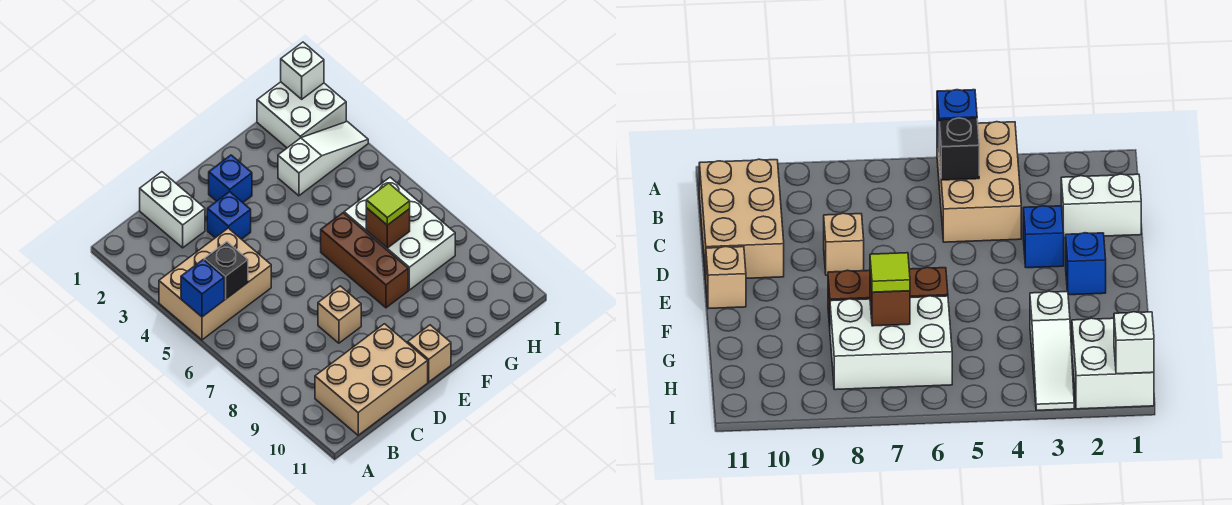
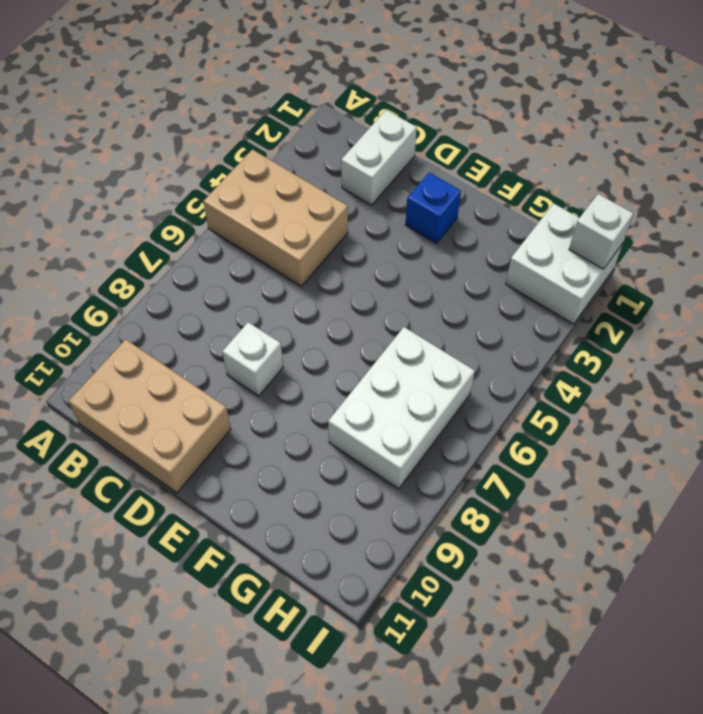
white brick D8 level 1 -> tan brick D8 level 1
none -> blue brick D3 level 1
none -> tan brick E11 level 1
none -> brown brick F6:F8 level 1

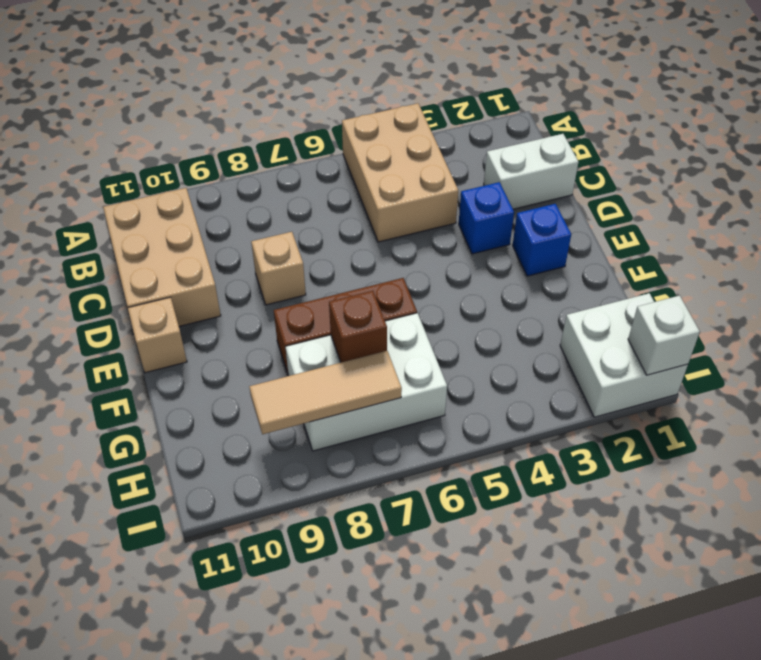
tan tile H7:H9 level 2 -> none
none -> white slope G3:I3 level 1 top G
none -> blue brick A5 level 2
none -> black brick B5 level 2

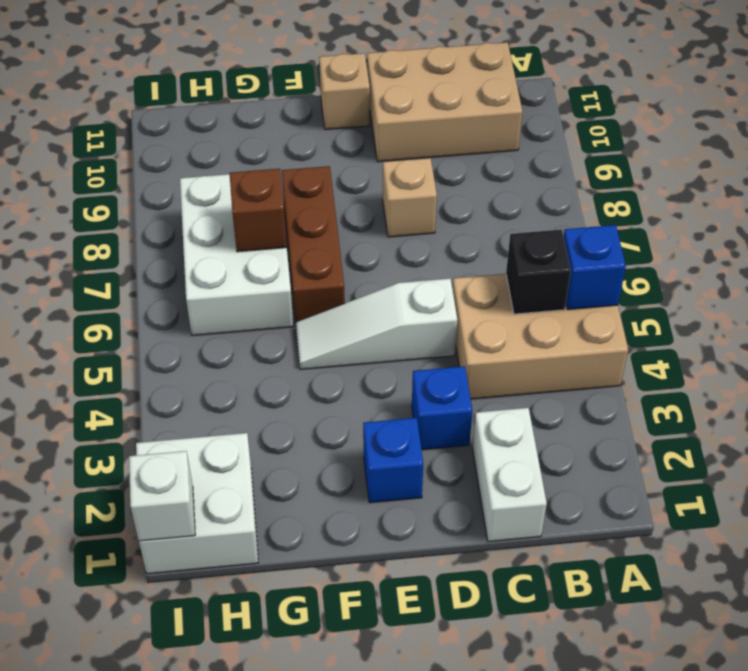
white slope D5:F5 level 1 top D -> white slope G3:I3 level 1 top G
none -> lime tile G7 level 3

